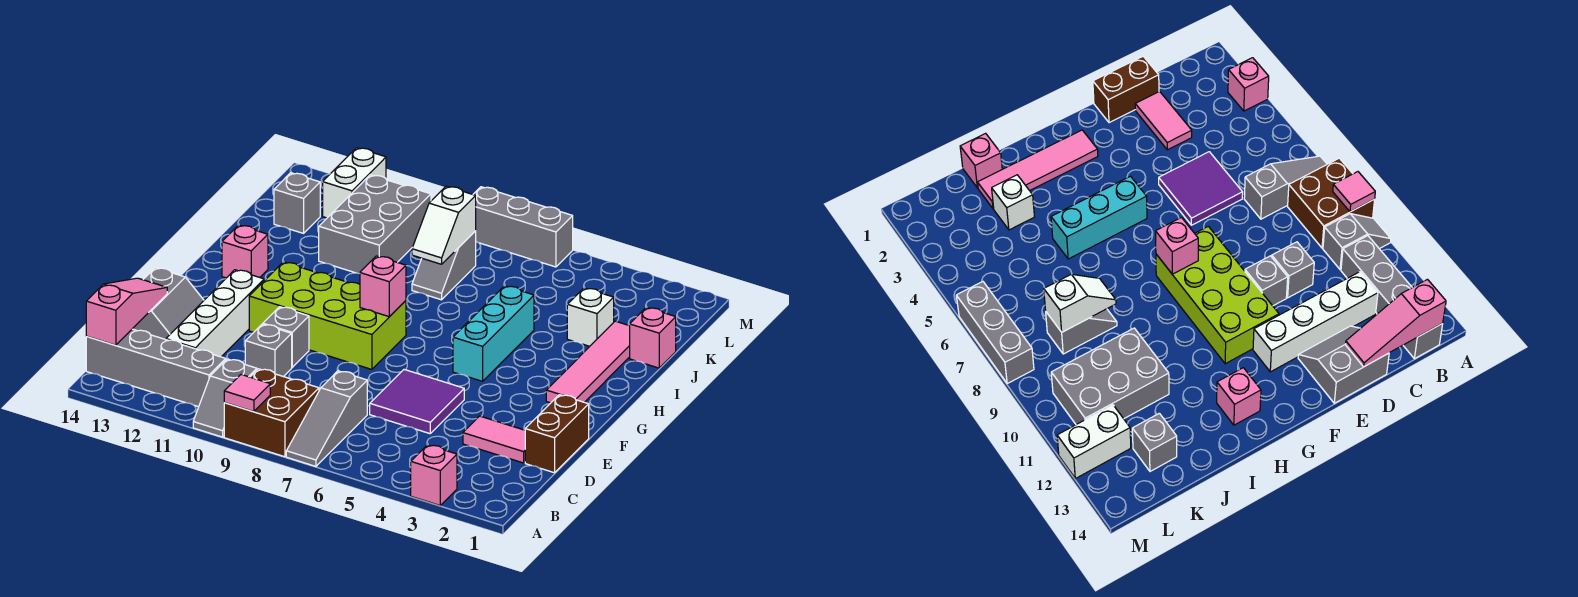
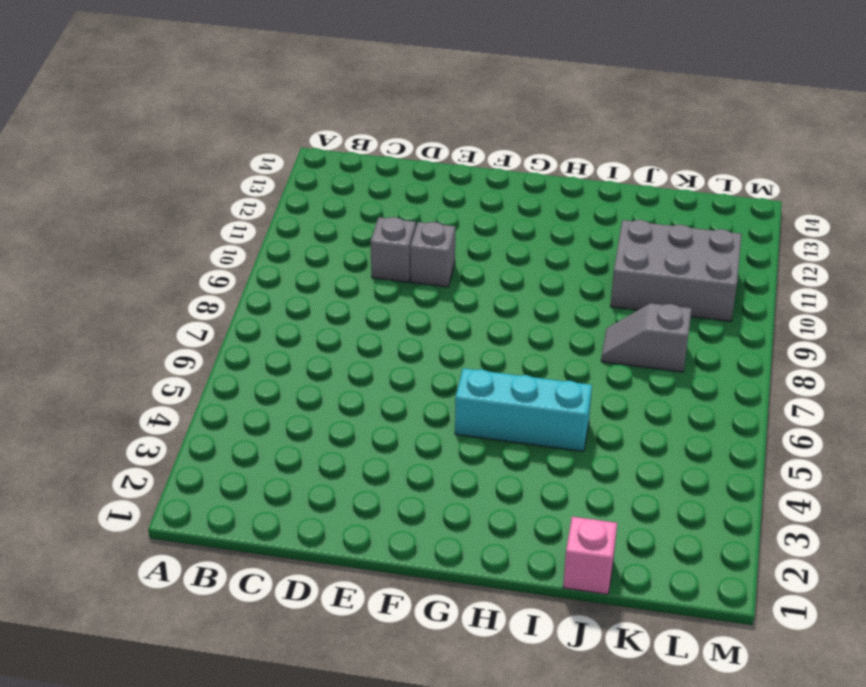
none -> pink brick A3 level 1
none -> grey slope A7:C7 level 1 top C
none -> brown brick A8:B9 level 1

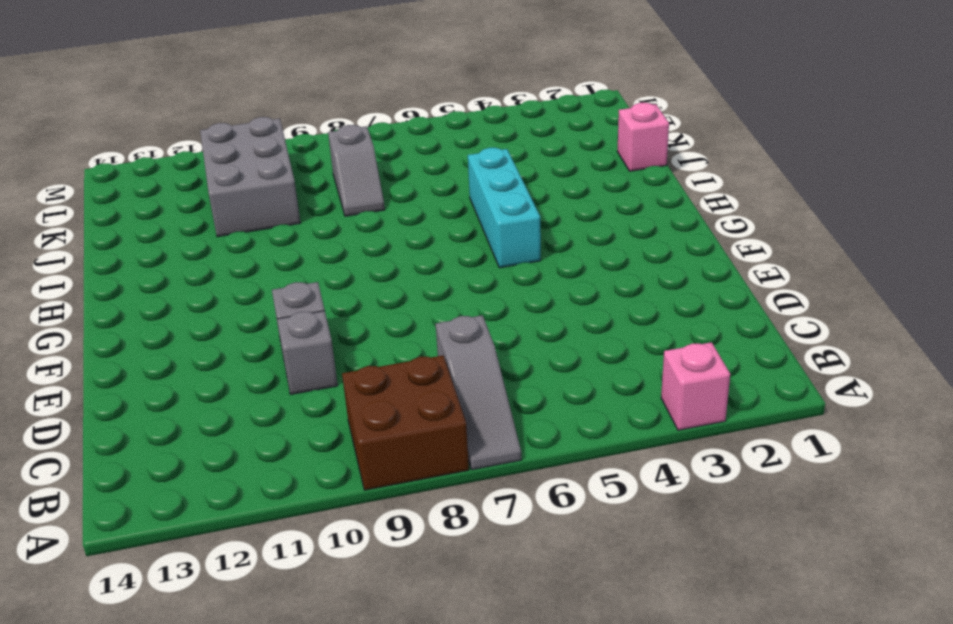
none -> grey slope A10:B10 level 1 top B
none -> grey brick B11:B14 level 1
none -> white brick C12:F12 level 1

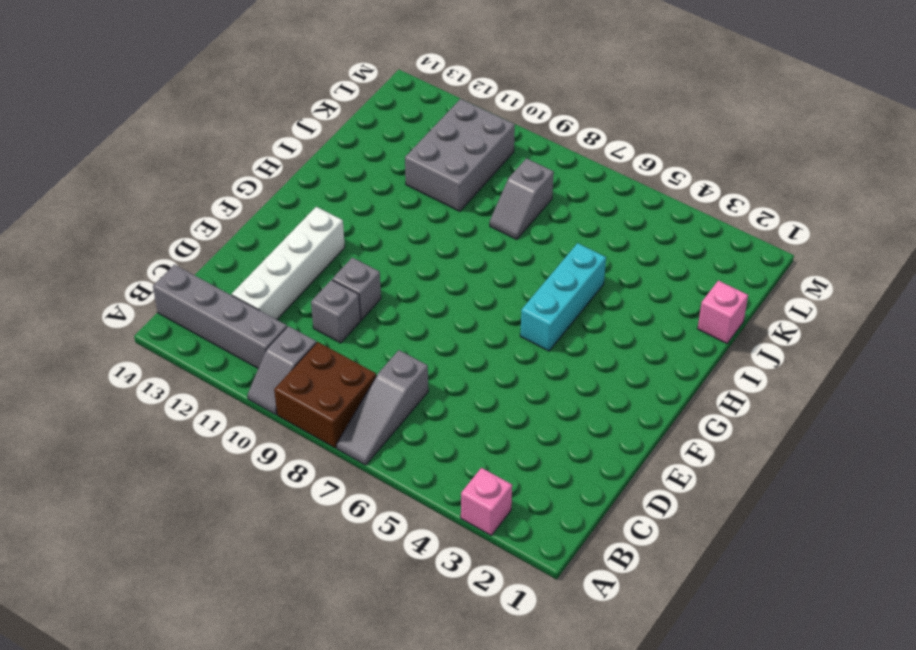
none -> brown brick D1:E1 level 1
none -> pink tile D2:D3 level 1
none -> purple tile D5:E6 level 1

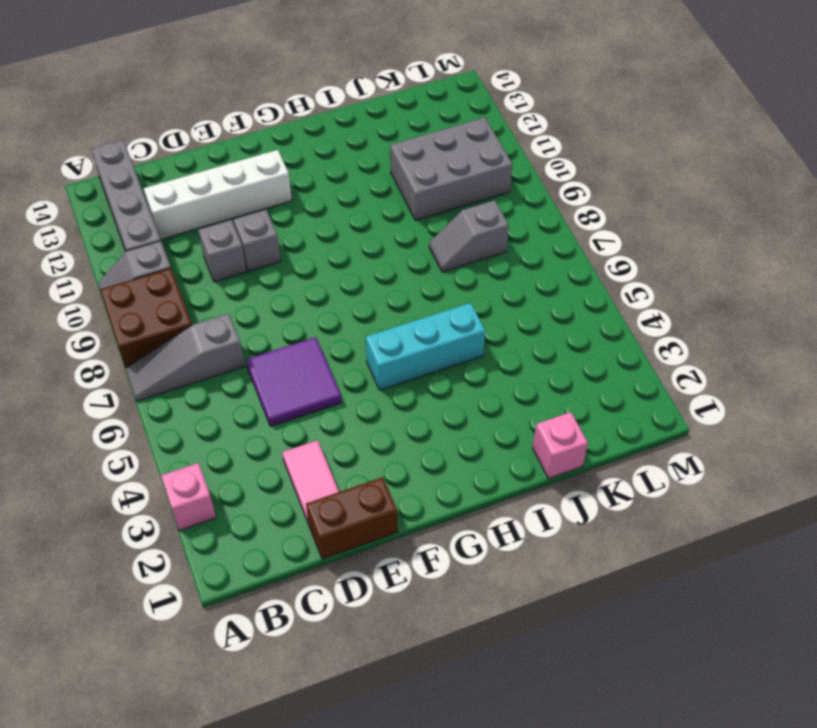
none -> grey slope D13:E14 level 1 top 14
none -> lime brick F8:G11 level 1
none -> pink tile G2:J2 level 1

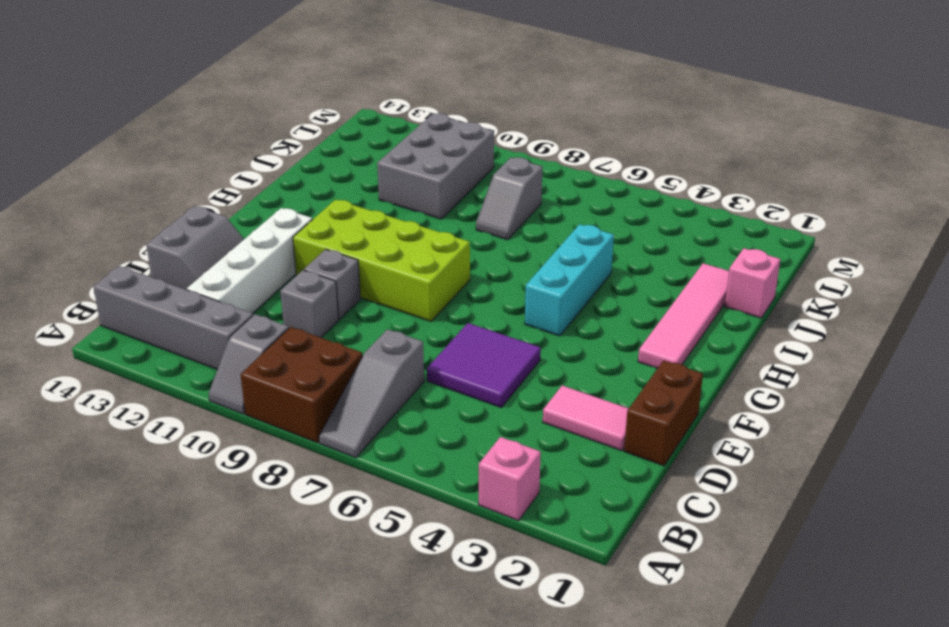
none -> pink brick H13 level 1
none -> white brick J3 level 1
none -> grey brick K13 level 1

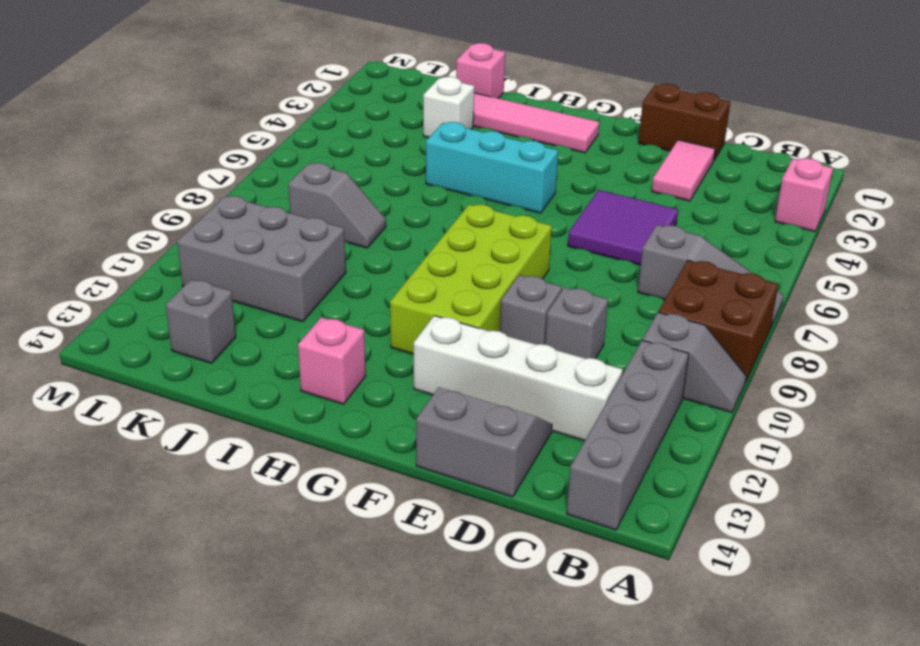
none -> white brick L12:M12 level 1
none -> grey brick M6:M8 level 1
none -> pink tile A9 level 2

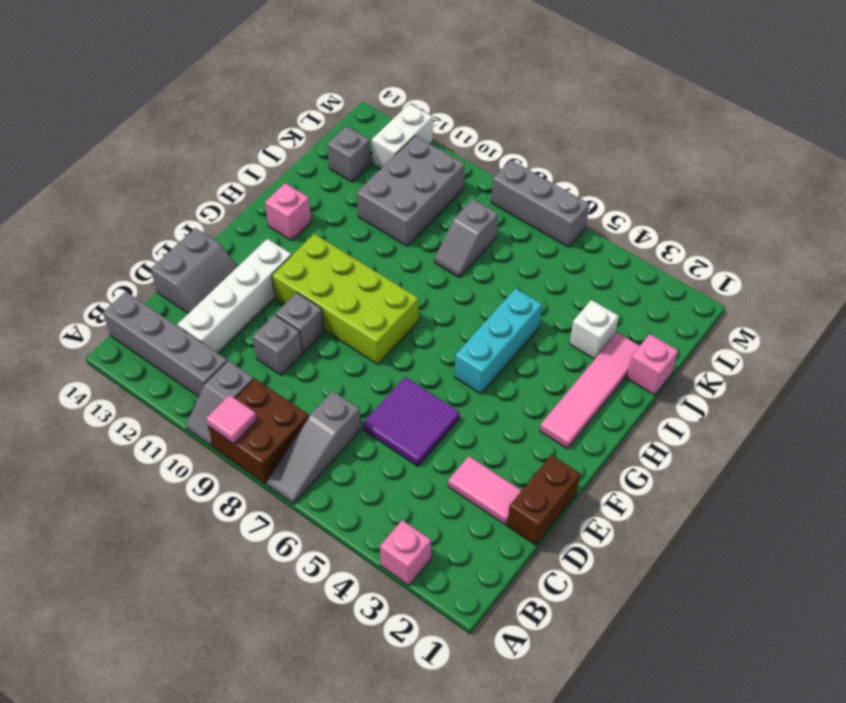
none -> pink slope B14:D14 level 2 top B
none -> pink brick G8 level 2
none -> white slope J8:K8 level 2 top K

